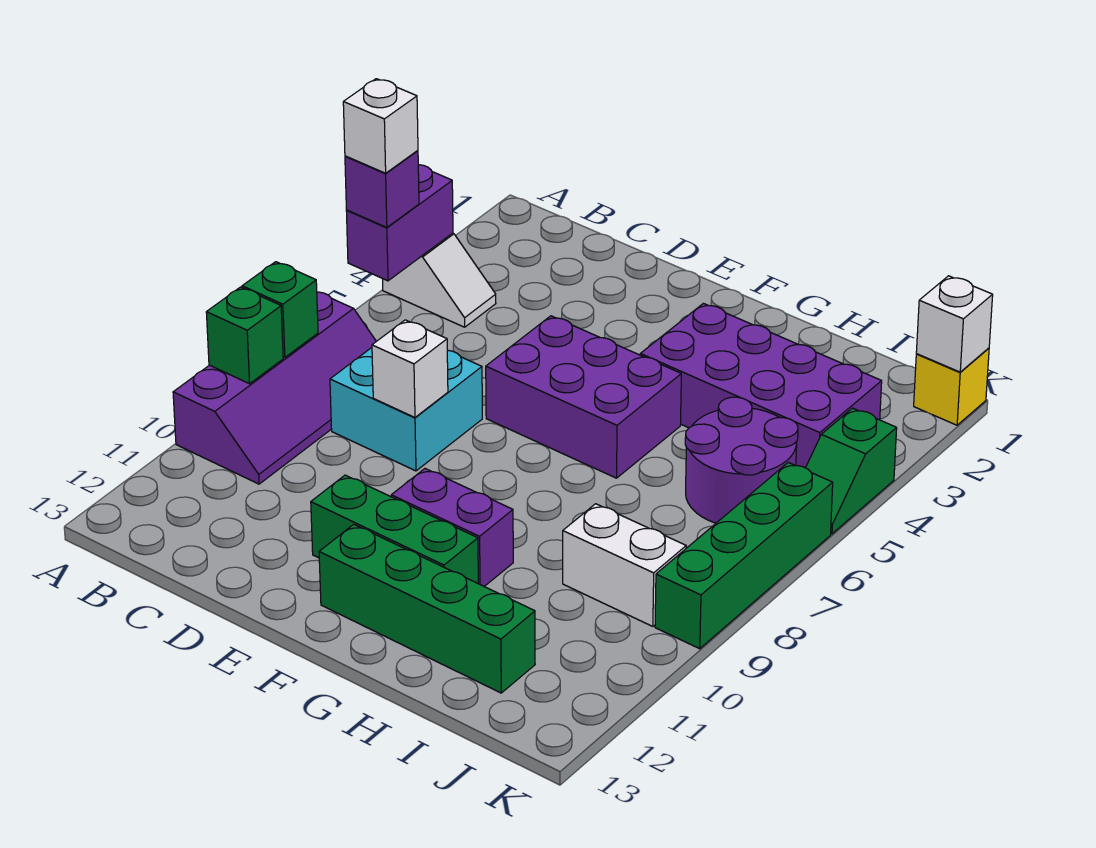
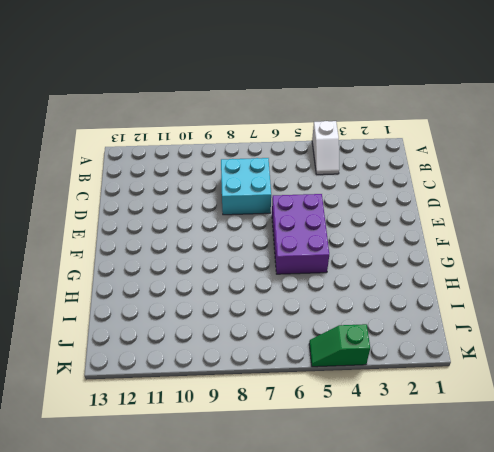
none -> purple slope A7:B10 level 1 top A
none -> green brick E11:G11 level 1
none -> purple brick F10:G10 level 1

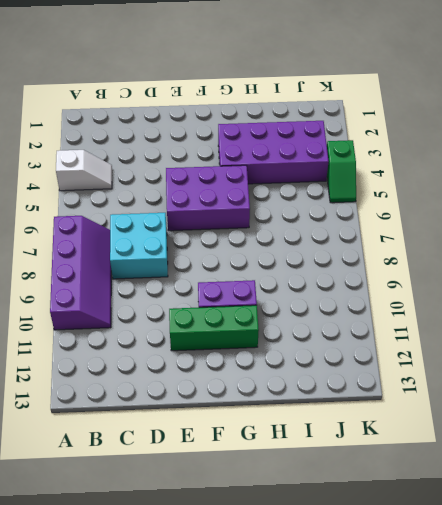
none -> green brick F12:I12 level 1
none -> purple round brick I5:J6 level 1
none -> white brick I9:J9 level 1

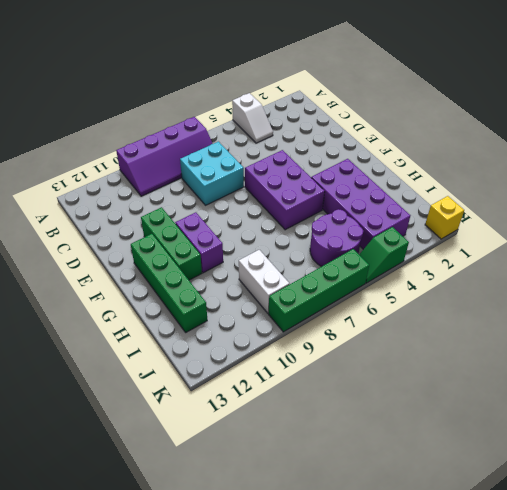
none -> purple brick A4:A5 level 2
none -> green brick A8 level 2
none -> green brick A9 level 2

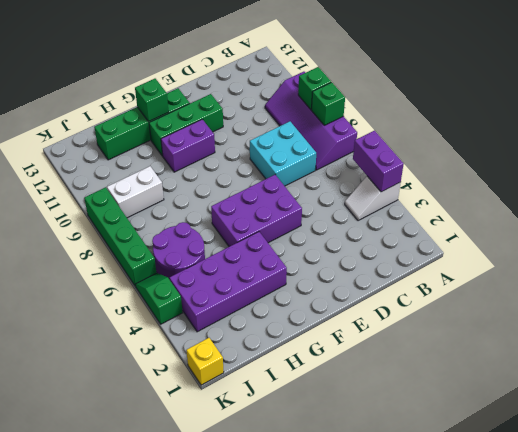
green brick G12 level 2 -> none
none -> white brick D8 level 2
none -> white brick K1 level 2
none -> purple brick A5 level 3

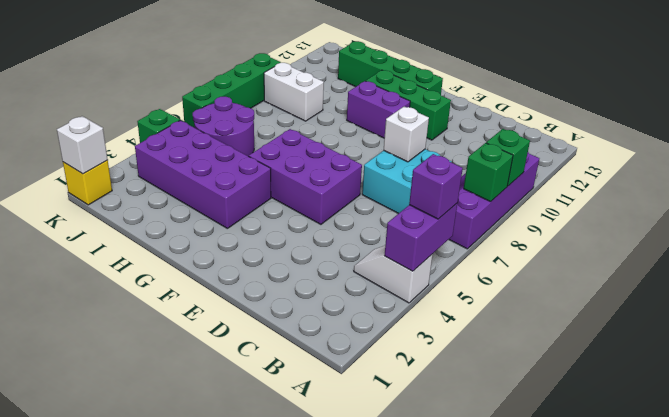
none -> white brick A5 level 4

